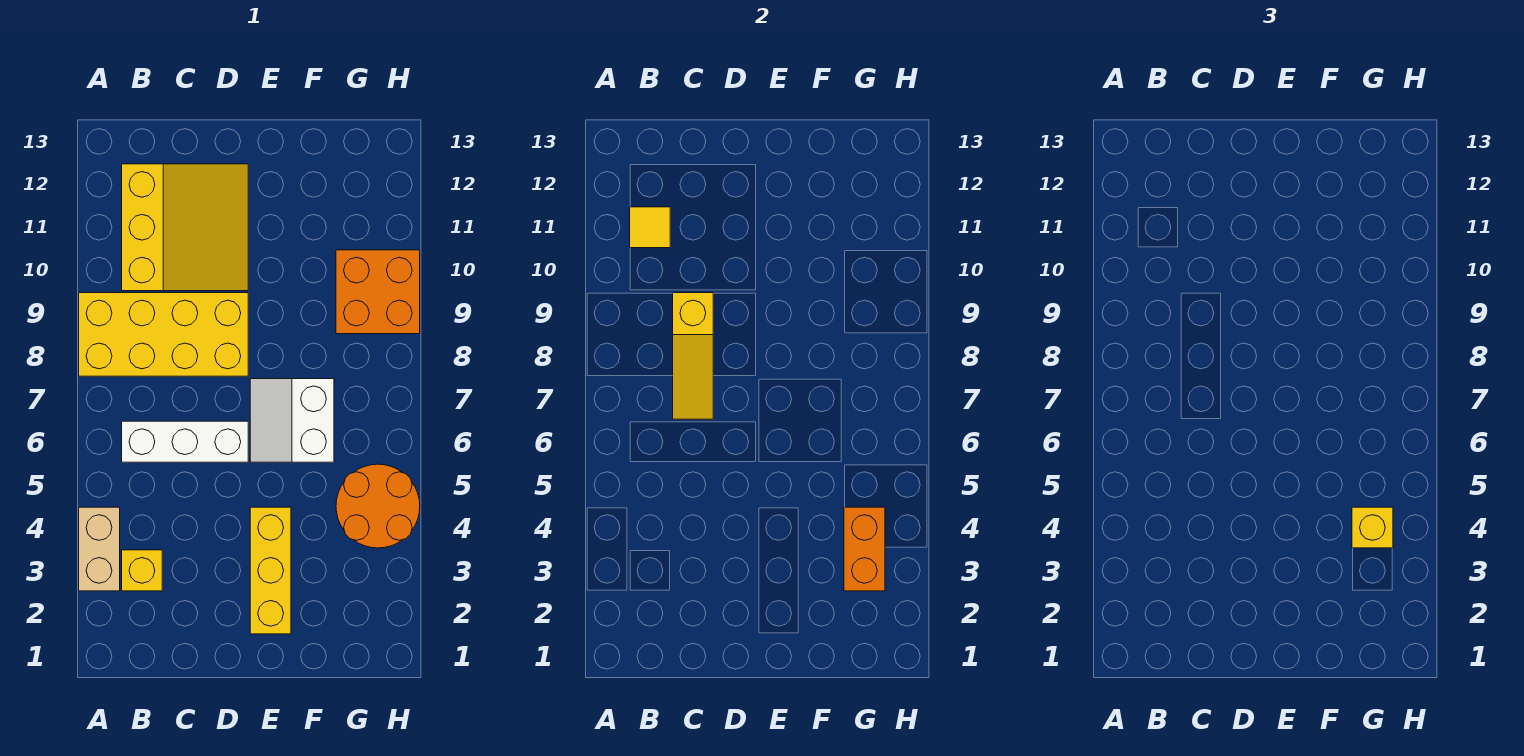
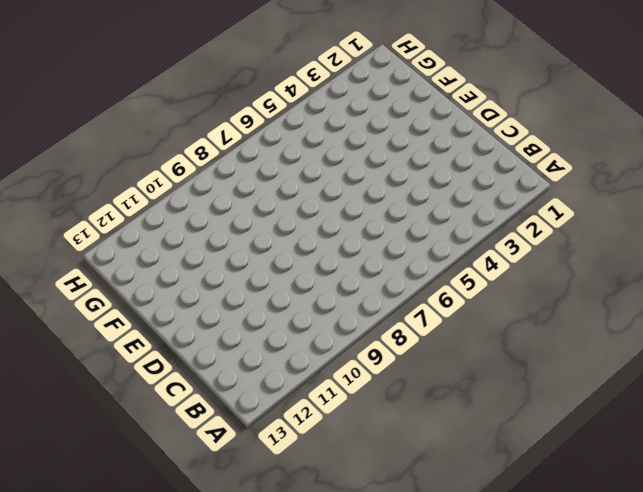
none -> tan brick A3:A4 level 1
none -> yellow brick A8:D9 level 1
none -> yellow brick B3 level 1

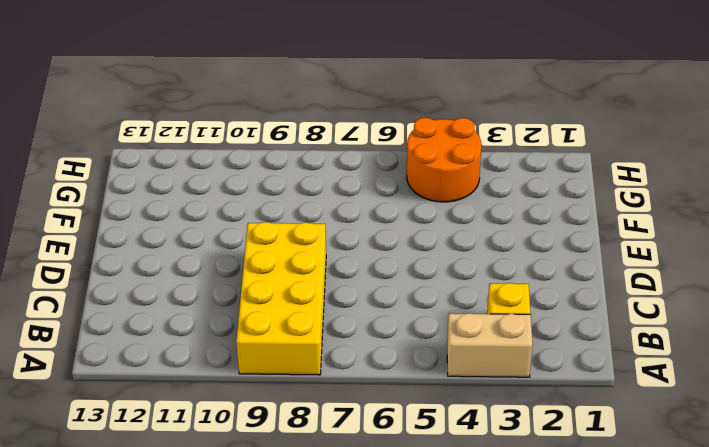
none -> white brick B6:D6 level 1
none -> yellow slope B10:D12 level 1 top B
none -> yellow brick E2:E4 level 1

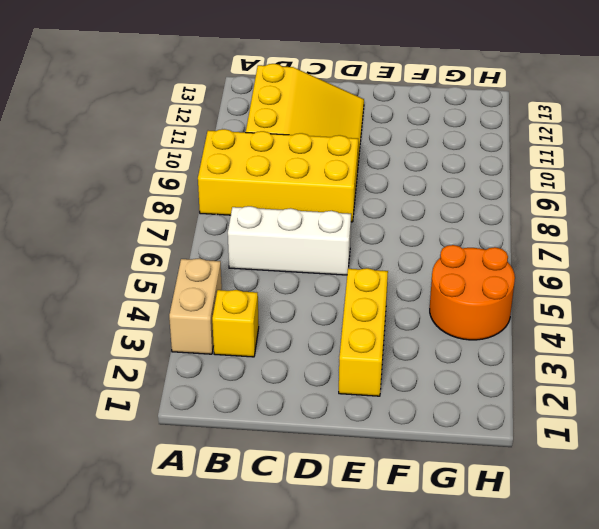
none -> white slope E6:F7 level 1 top F
none -> orange brick G9:H10 level 1
none -> yellow tile B11 level 2

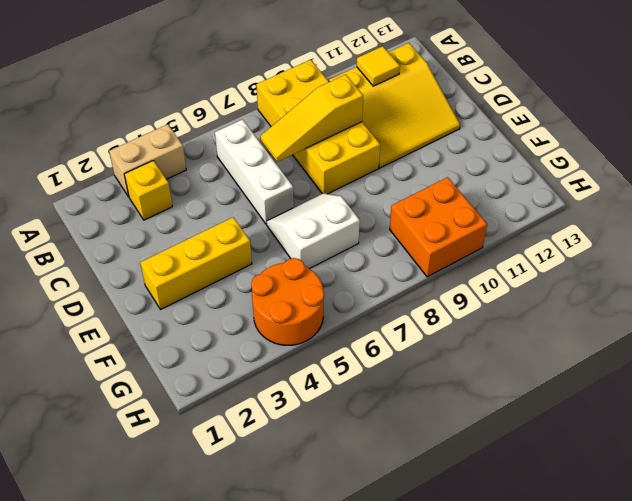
none -> orange brick G3:G4 level 2
none -> yellow brick G4 level 3

